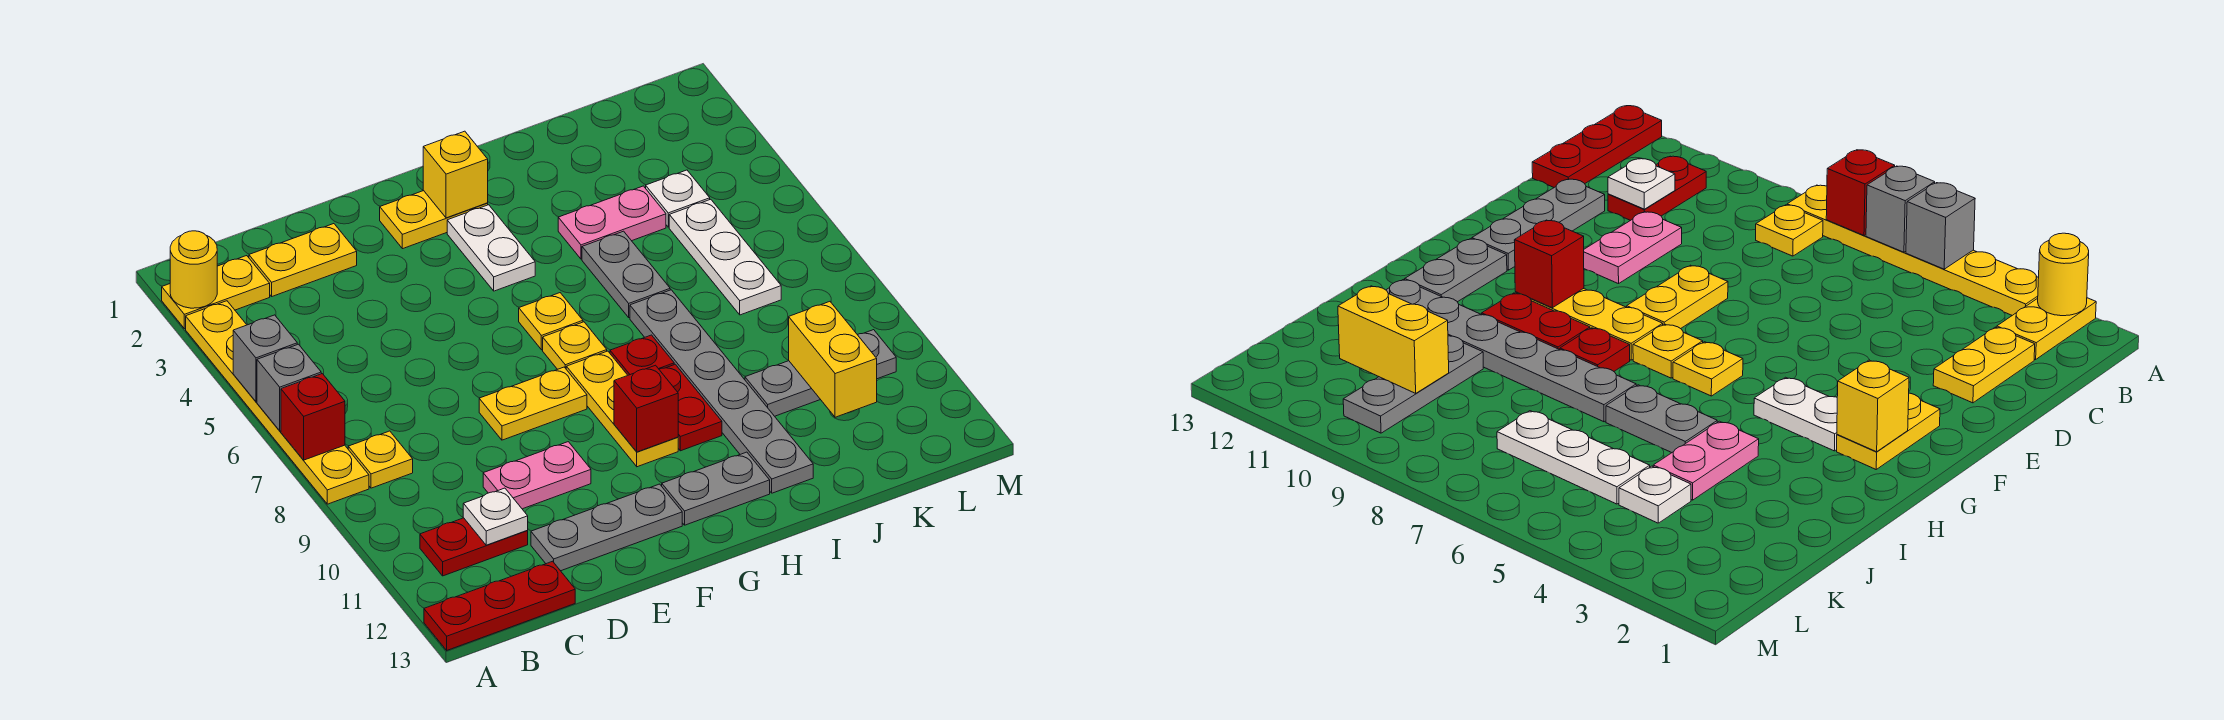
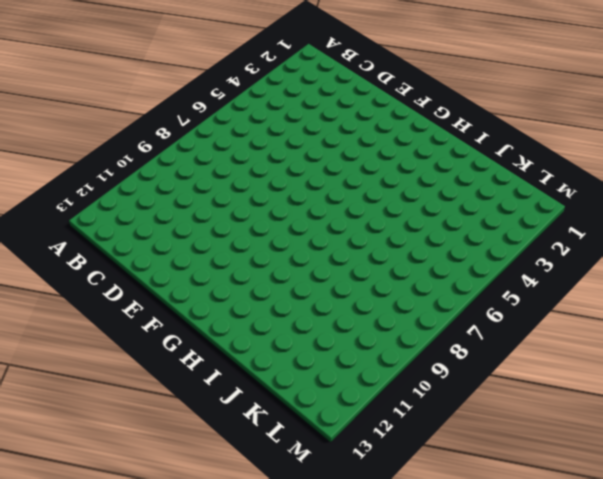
none -> yellow plate A2:B2 level 1
none -> yellow plate A3:A8 level 1
none -> red plate A13:C13 level 1
none -> yellow plate B8 level 1

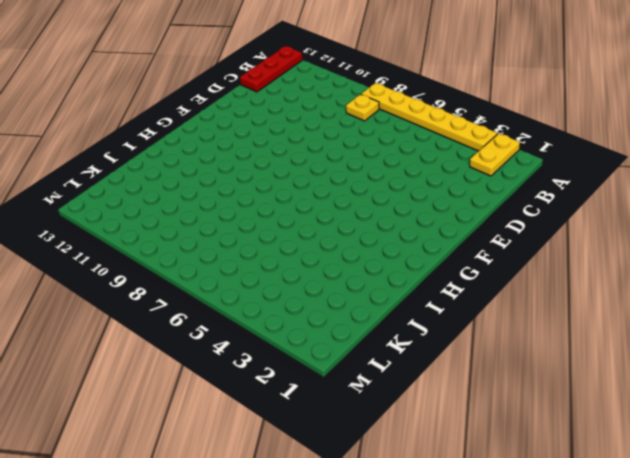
none -> red plate B11:C11 level 1
none -> yellow plate C2:D2 level 1
none -> pink plate D10:E10 level 1
none -> grey plate D12:F12 level 1

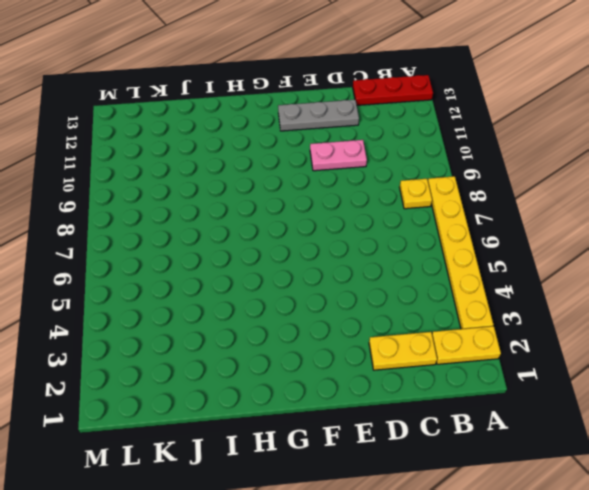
none -> red plate B11:C11 level 1
none -> yellow plate E8:F8 level 1
none -> yellow plate F2:G2 level 1
none -> white plate G3:G4 level 1

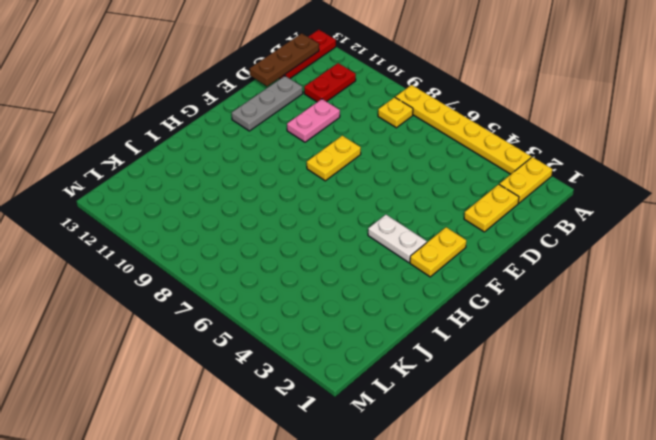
brown plate B13:D13 level 2 -> none
none -> yellow plate G6 level 1
none -> yellow plate G7 level 1
none -> yellow plate G8:G10 level 1
none -> grey plate G12:H12 level 1

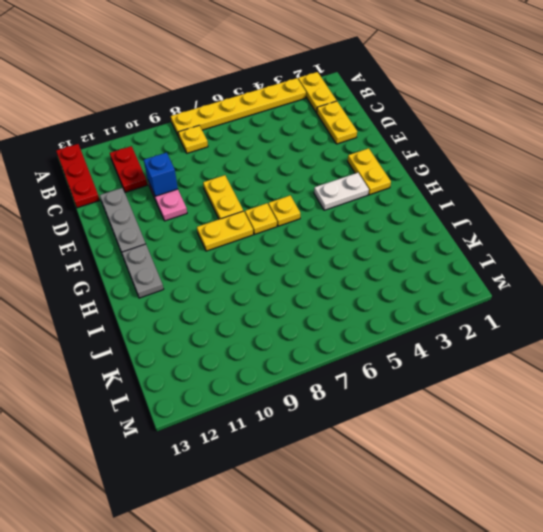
blue brick D10 level 2 -> none
yellow plate G8:G9 level 1 -> yellow plate G8:G10 level 1
none -> red plate H8 level 1
none -> red plate H9:H10 level 1
none -> pink plate I4:J4 level 1
none -> grey plate I5:I6 level 1

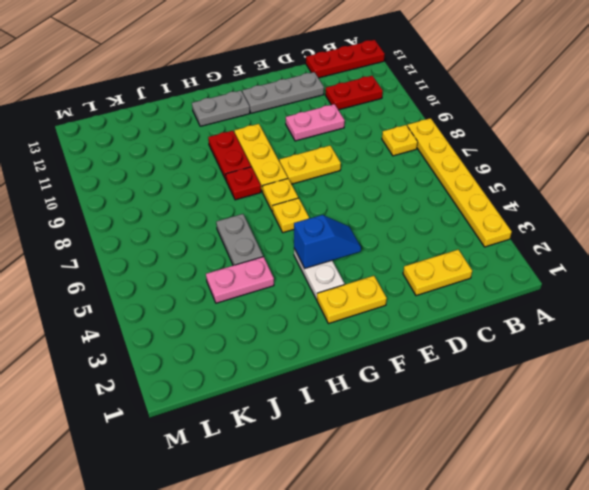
blue slope F4:G4 level 2 top G -> none
none -> yellow plate A2:B2 level 1
none -> grey plate I7:I12 level 1
none -> grey plate J10:L10 level 1
none -> white plate K4 level 1

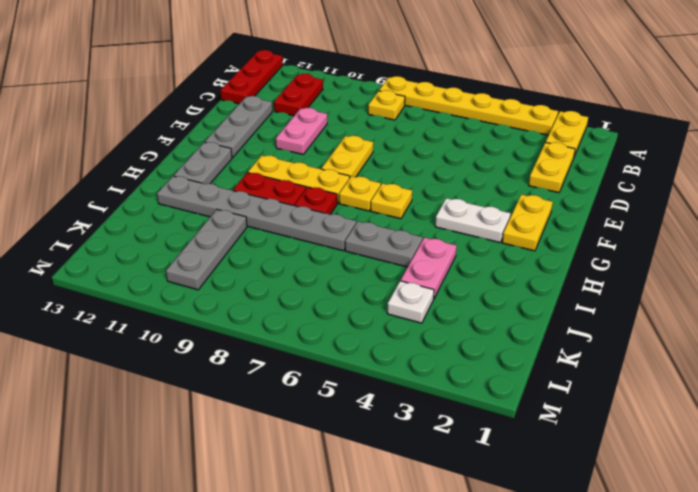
none -> white plate K5:K7 level 1
none -> yellow round brick A2 level 2
none -> grey brick A5 level 2
none -> grey brick A6 level 2

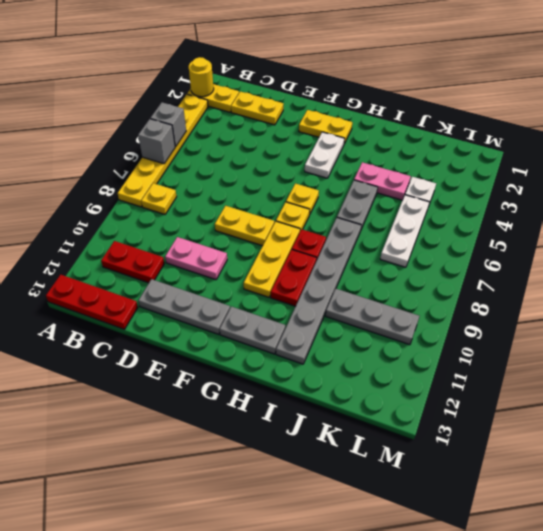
none -> red brick A7 level 2
none -> white plate C11 level 2
none -> yellow brick G2 level 2
none -> red brick G10 level 2

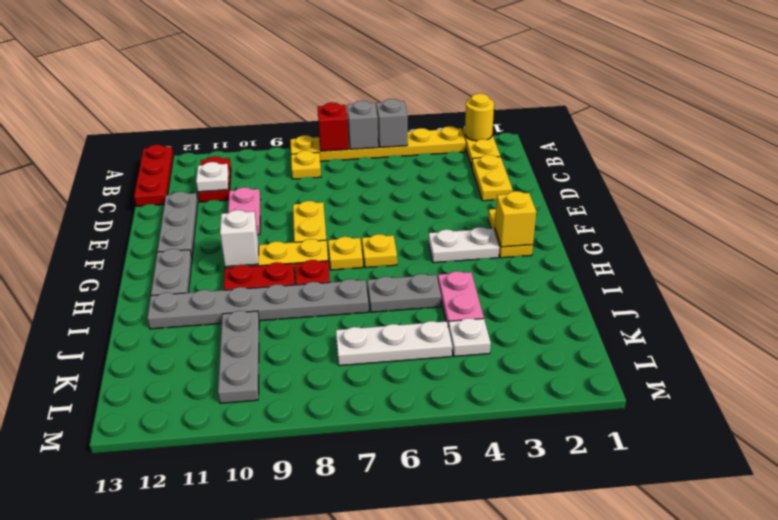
white brick G10 level 2 -> red brick G10 level 2
none -> yellow brick K10:K11 level 2

